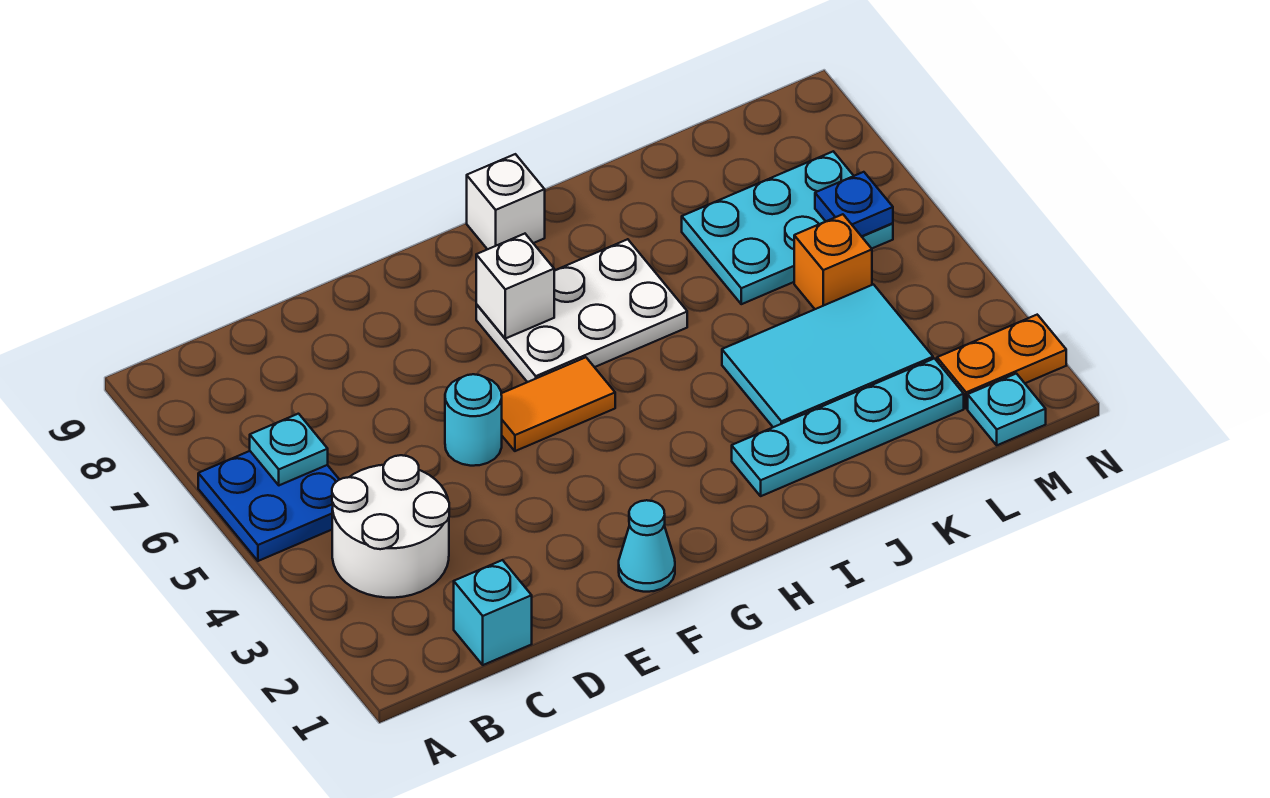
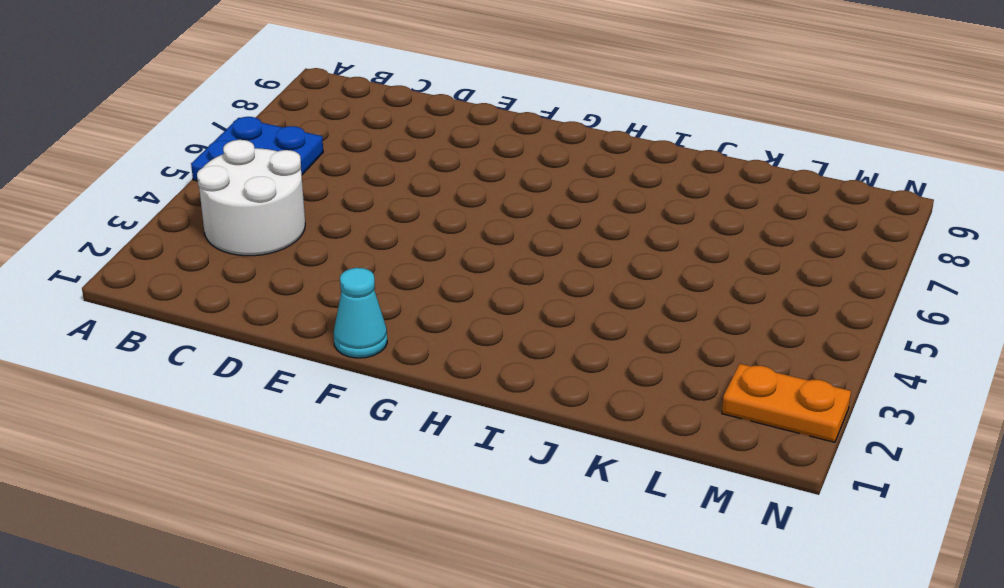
none -> cyan brick C1 level 1
none -> cyan round brick E5 level 1
none -> orange tile F5:G5 level 1

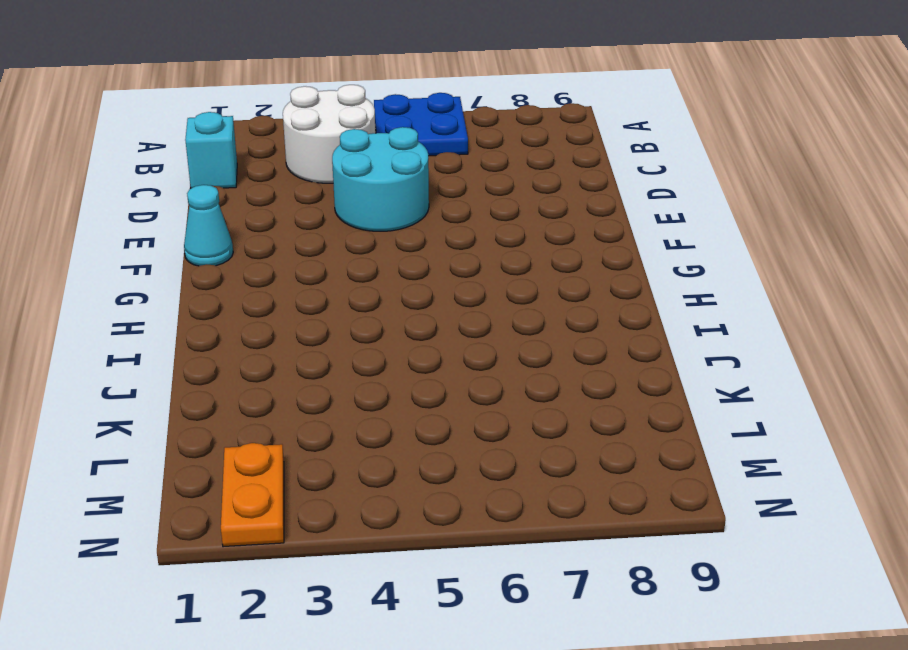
cyan round brick D4:E5 level 1 -> cyan round brick E5 level 1
none -> orange tile F5:G5 level 1
none -> white plate G6:I7 level 1
none -> white brick H9 level 1

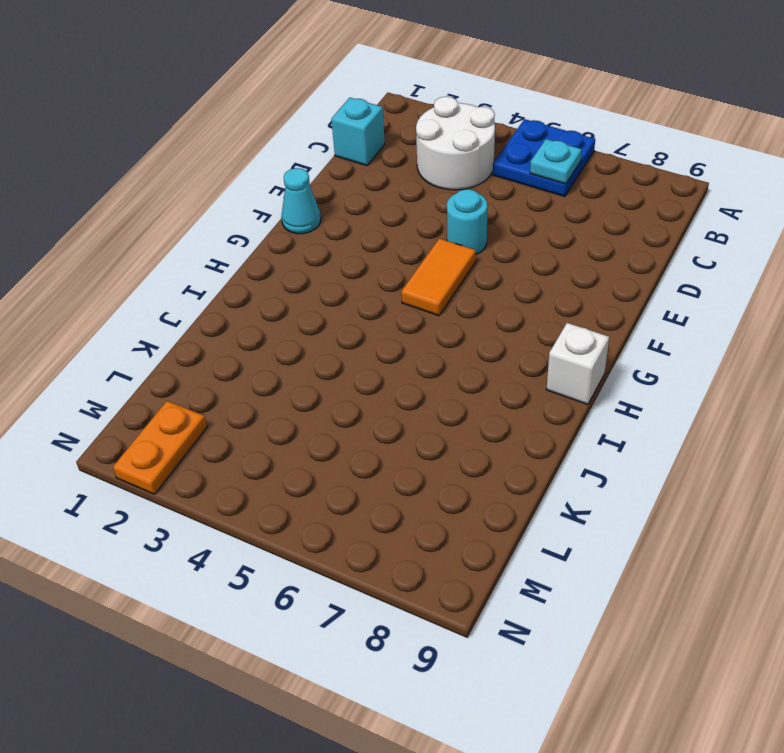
none -> white plate G6:I7 level 1
none -> cyan plate I2:L2 level 1
none -> cyan tile J3:L4 level 1

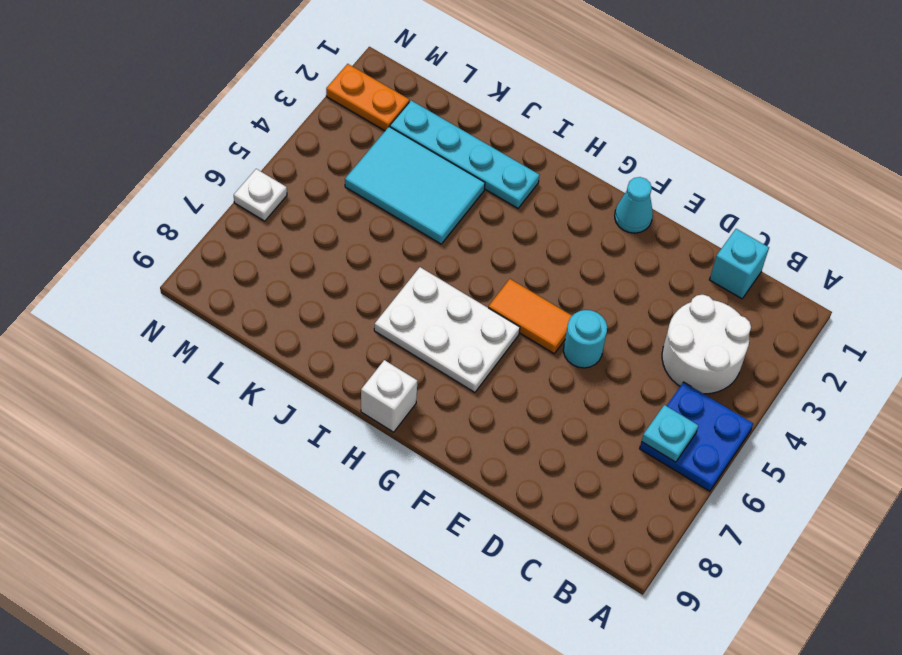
white plate N6 level 1 -> none
none -> cyan plate K6:M7 level 1
none -> orange brick L5 level 1
none -> cyan plate M1 level 1

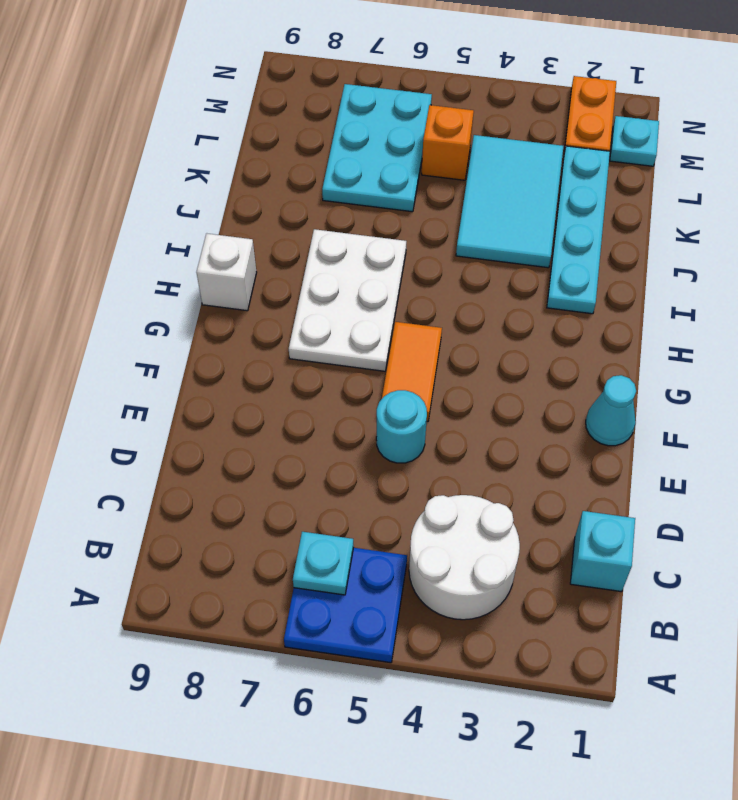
none -> white brick G7 level 2
none -> blue plate M6 level 2

